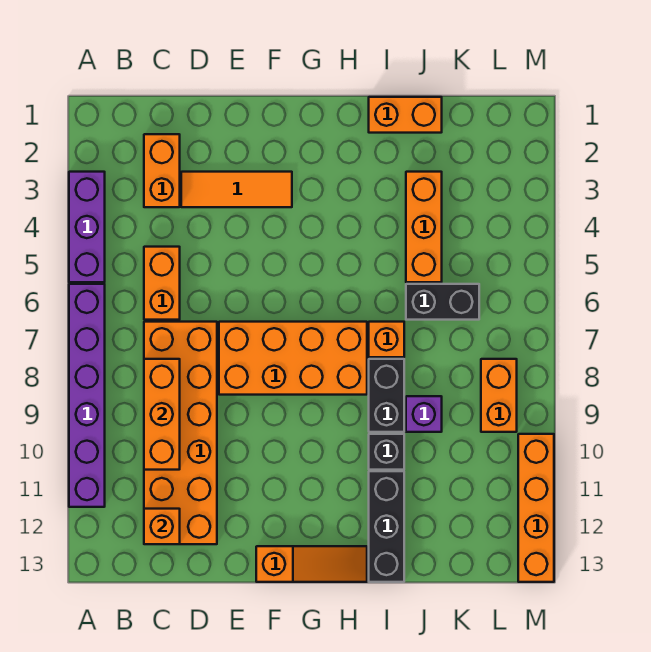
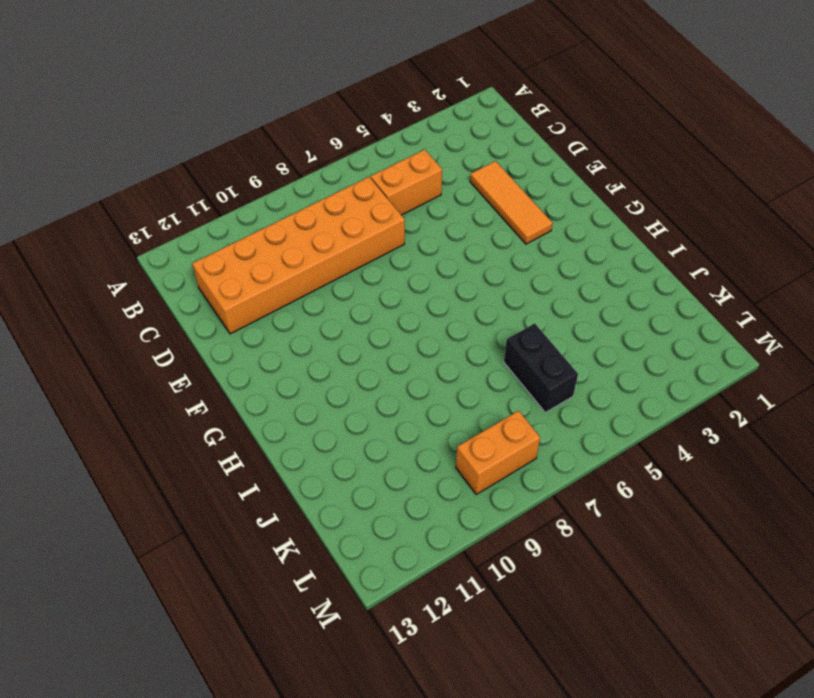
none -> purple brick A3:A5 level 1
none -> purple brick A6:A11 level 1
none -> orange brick C2:C3 level 1

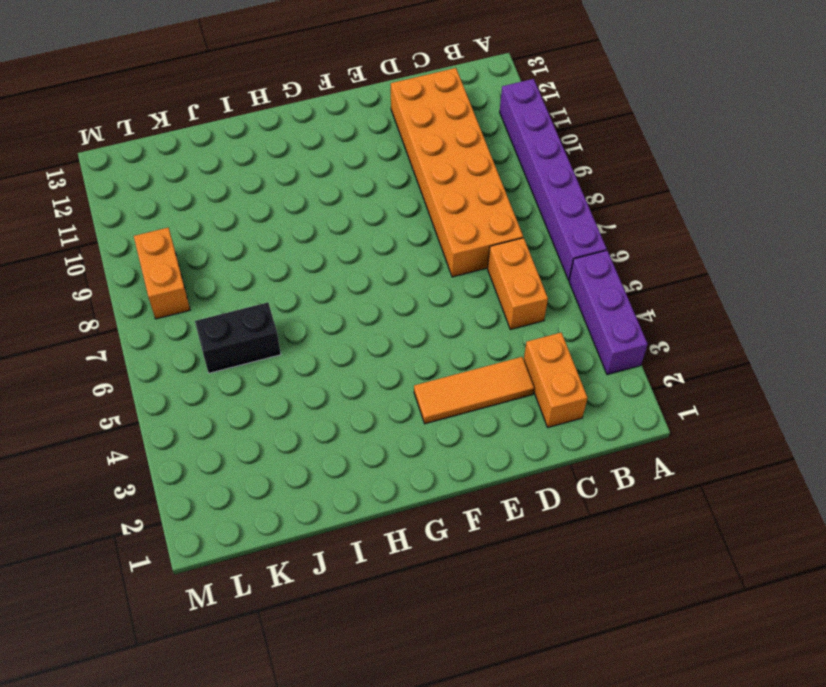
none -> orange brick E7:H8 level 1
none -> orange slope F13:H13 level 1 top F
none -> orange brick I1:J1 level 1

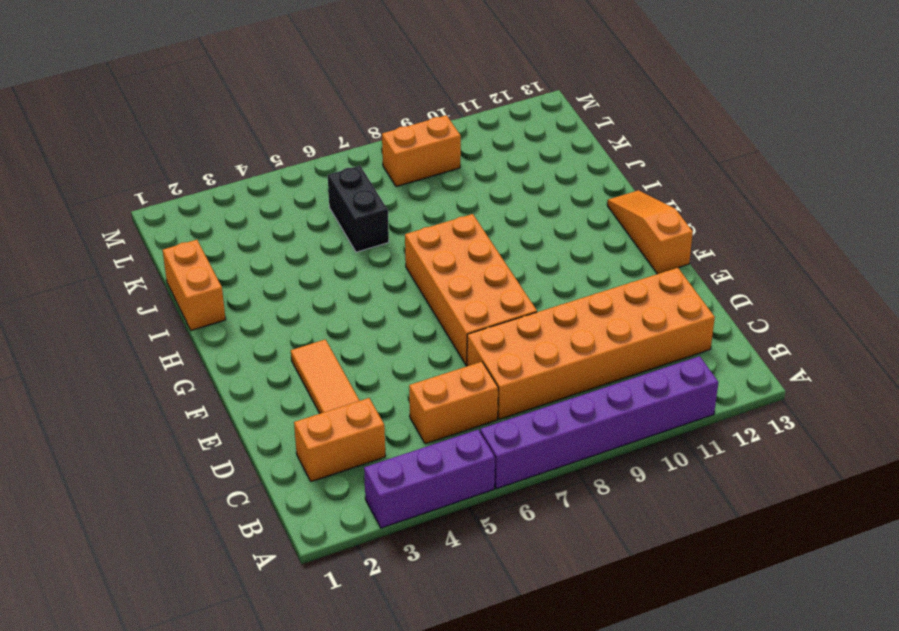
none -> orange brick I7 level 1
none -> black brick I8:I9 level 1
none -> black brick I10 level 1

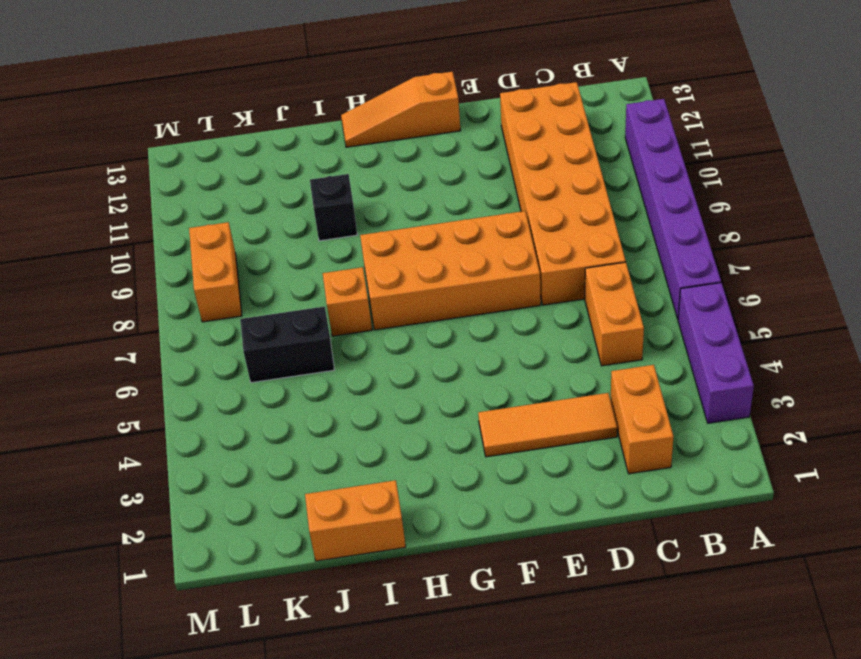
none -> black brick I8:I9 level 1
none -> black brick I11:I13 level 1
none -> orange brick J3:J5 level 1

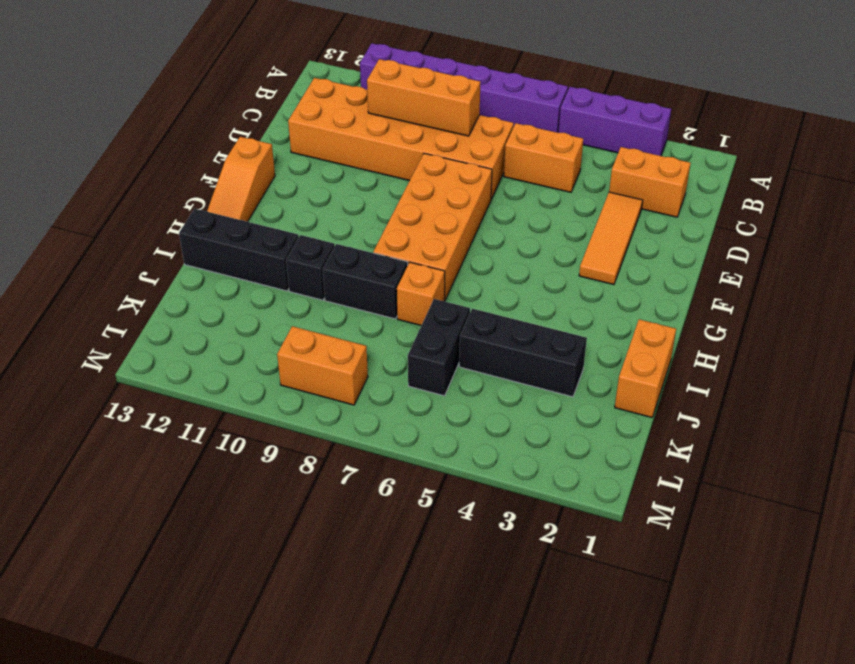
black brick J3:J5 level 1 -> orange brick J3:J5 level 1
none -> purple brick J9 level 1
none -> orange brick M10:M13 level 1
none -> orange brick C12 level 2

